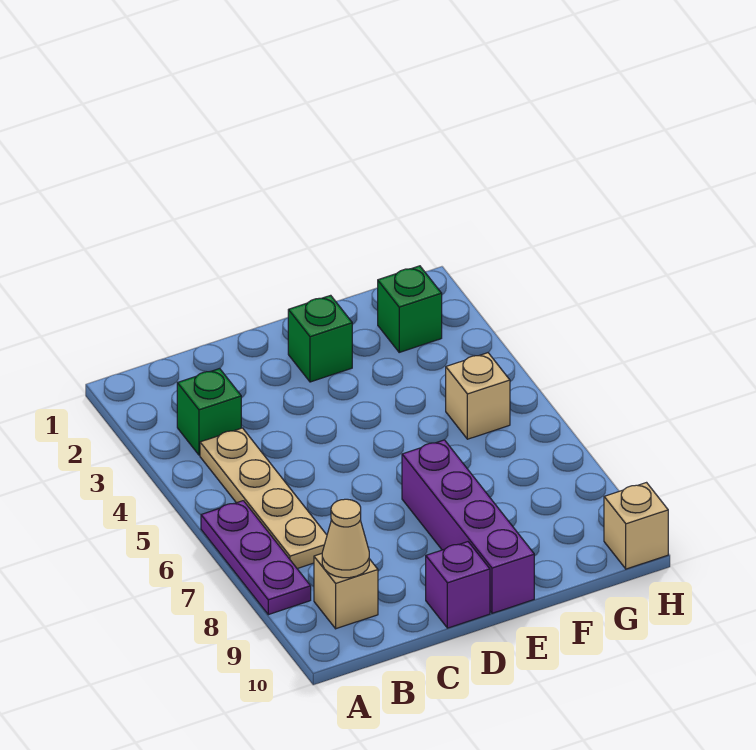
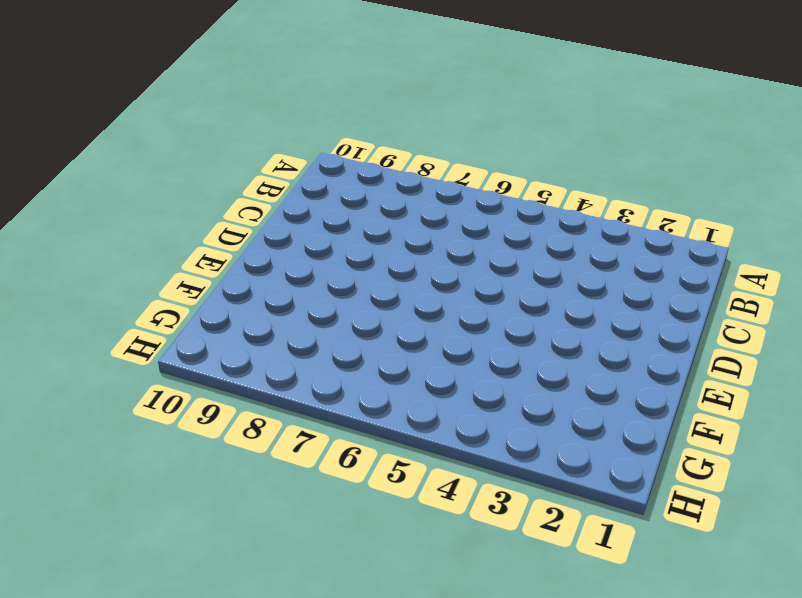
none -> purple plate A6:A8 level 1
none -> green brick B3 level 1

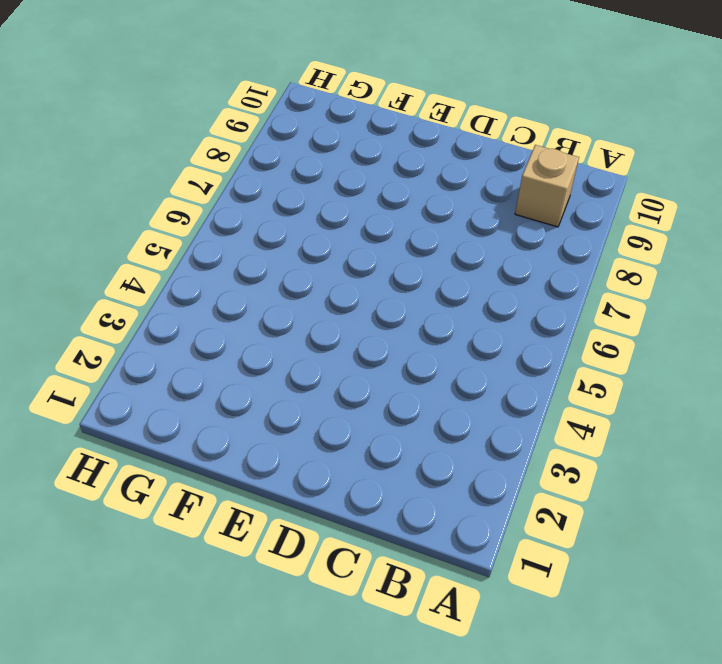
none -> purple plate A6:A8 level 1
none -> green brick B3 level 1

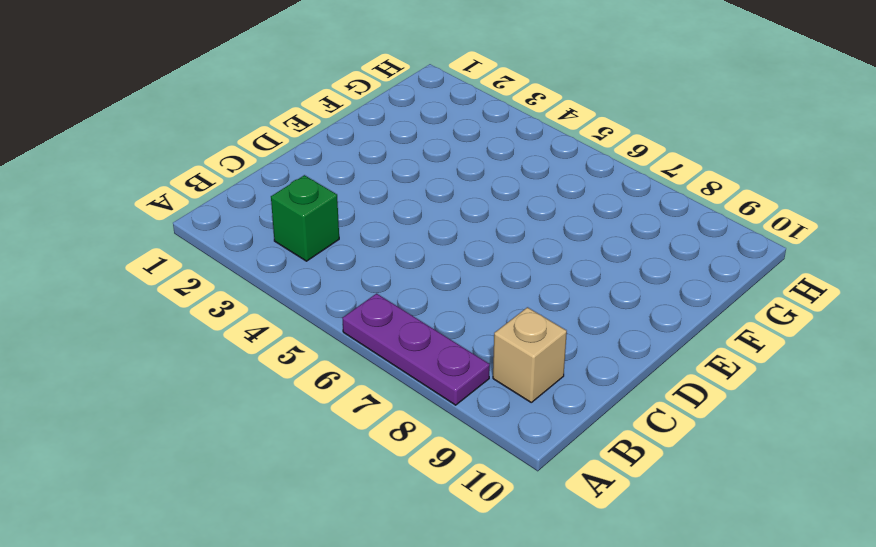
none -> tan plate B4:B7 level 1
none -> purple brick D10 level 1

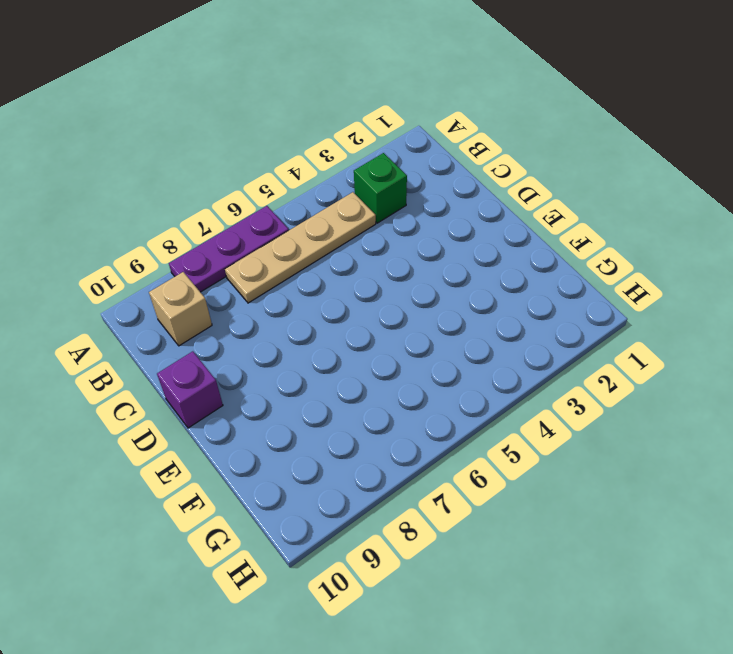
none -> green brick E2 level 1
none -> purple brick E7:E10 level 1

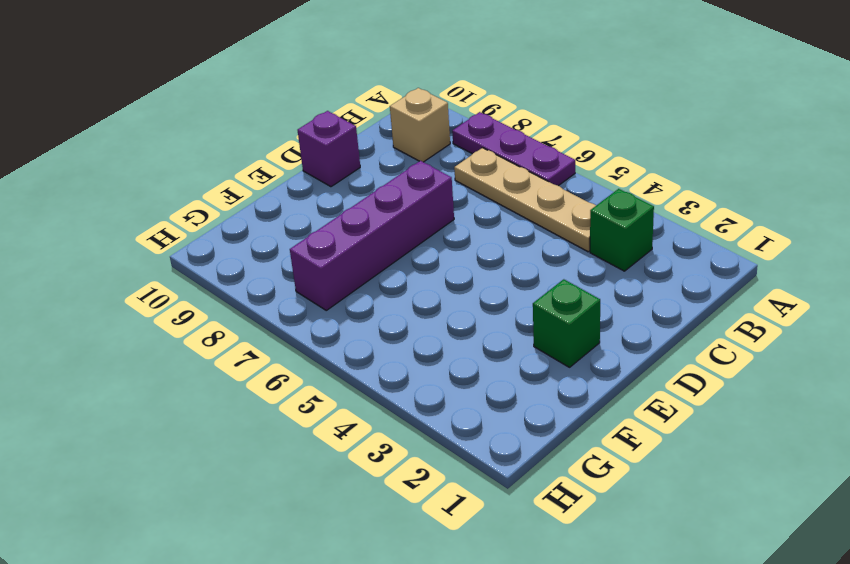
purple brick D7:G7 level 1 -> purple brick E7:E10 level 1
none -> green brick G2 level 1
none -> tan brick G5 level 1

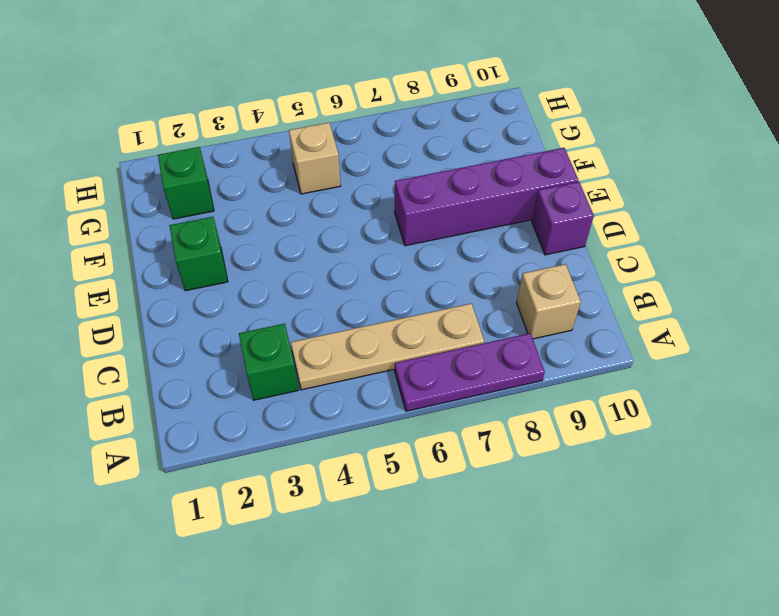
none -> tan brick H10 level 1
none -> tan cone B9 level 2

